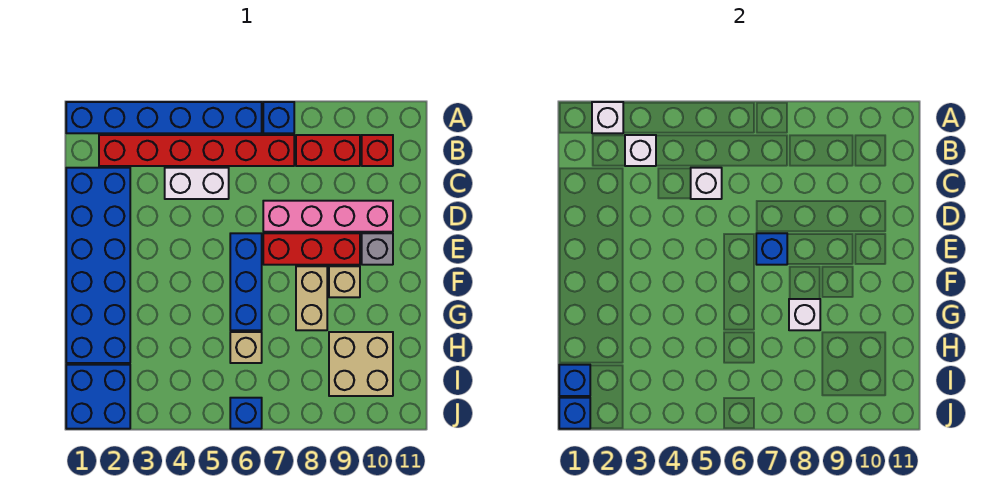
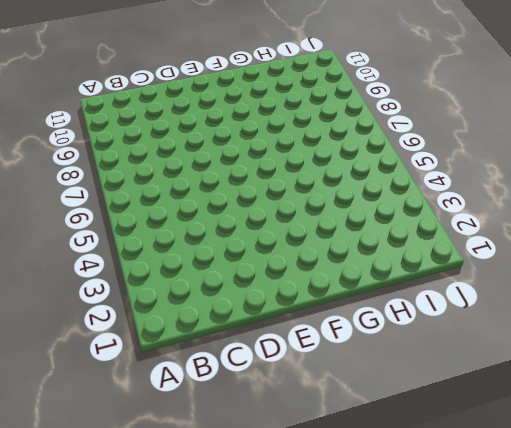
none -> blue brick A1:A6 level 1
none -> blue brick A7 level 1
none -> red brick B2:B7 level 1

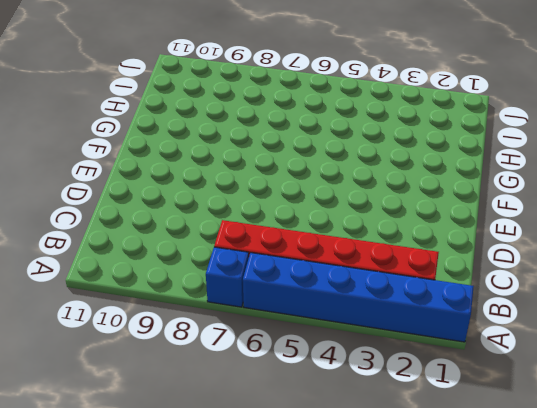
none -> red brick B8:B9 level 1
none -> red brick B10 level 1
none -> blue brick C1:H2 level 1

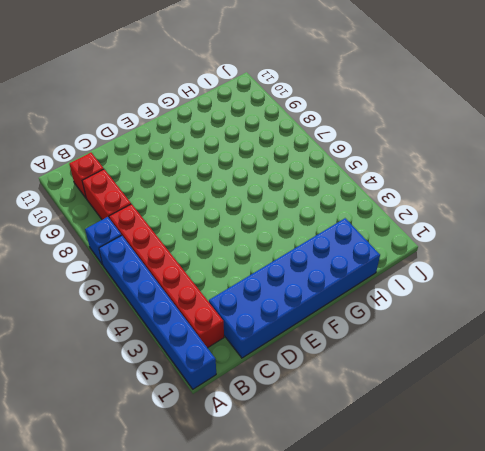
none -> white brick C4:C5 level 1
none -> pink brick D7:D10 level 1
none -> blue brick E6:G6 level 1

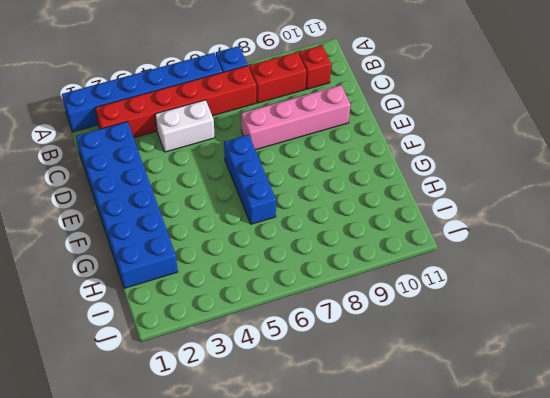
none -> red brick E7:E9 level 1
none -> grey brick E10 level 1
none -> tan brick F8:G8 level 1

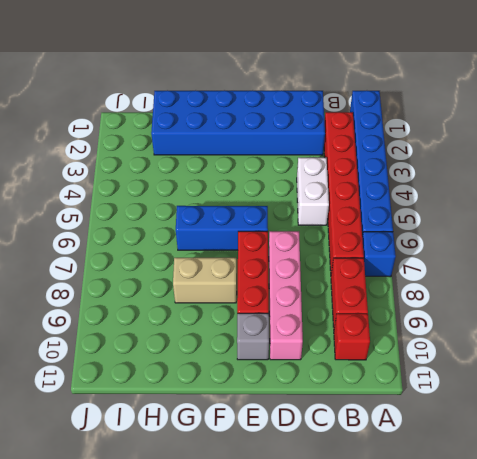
none -> tan brick F9 level 1
none -> tan brick H6 level 1
none -> tan brick H9:I10 level 1

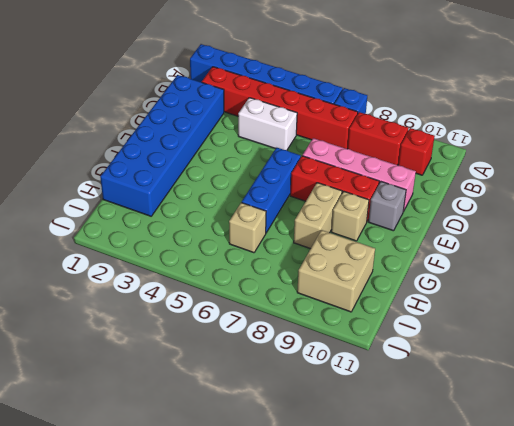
none -> blue brick I1:J2 level 1
none -> blue brick J6 level 1
none -> white brick A2 level 2

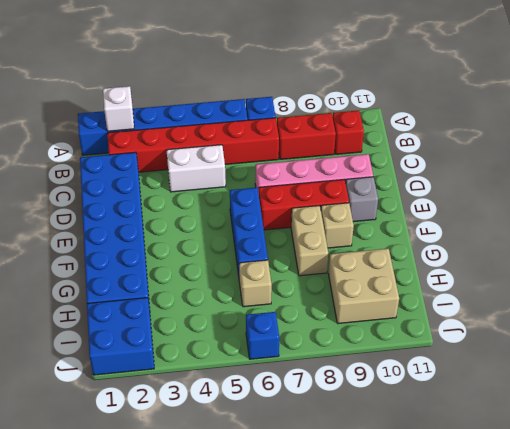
none -> white brick B3 level 2
none -> white brick C5 level 2
none -> blue brick E7 level 2

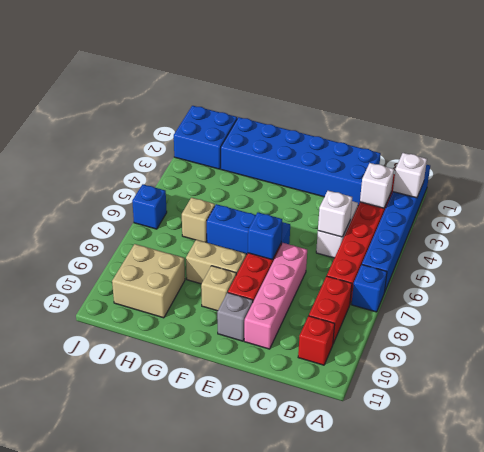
none -> white brick G8 level 2
none -> blue brick I1 level 2
none -> blue brick J1 level 2

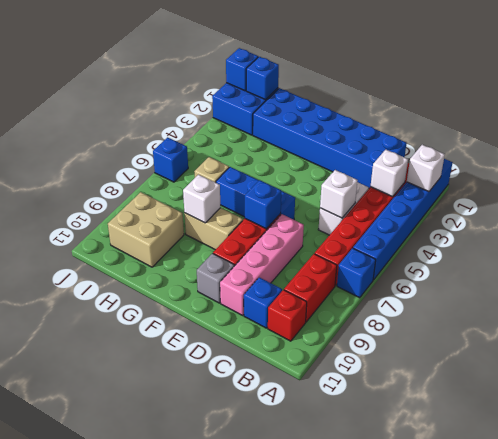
blue brick C10 level 1 -> none
none -> tan brick F9 level 1

